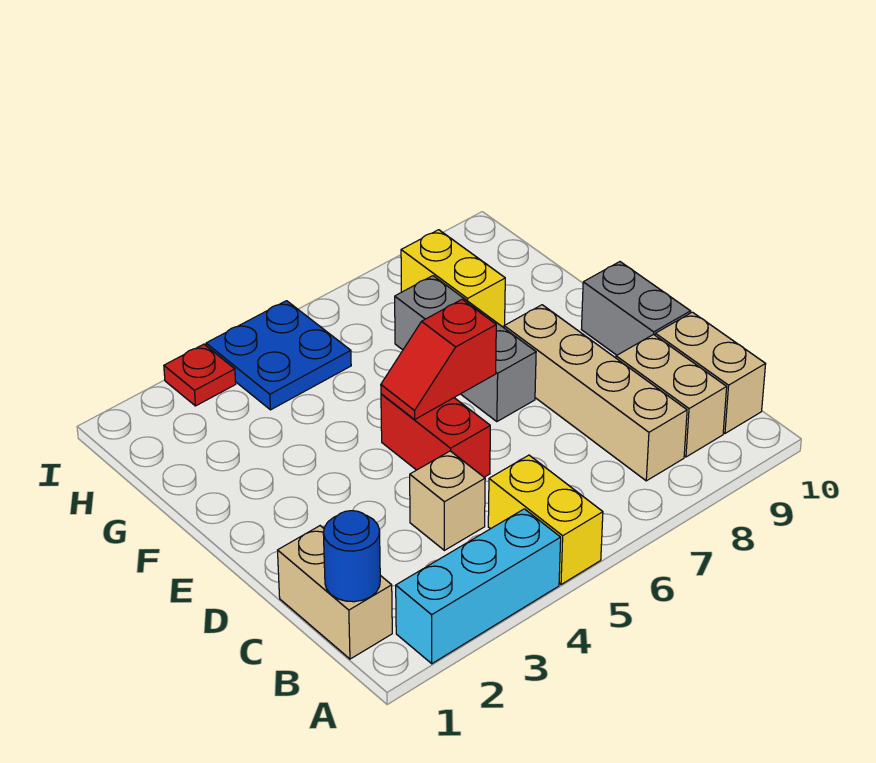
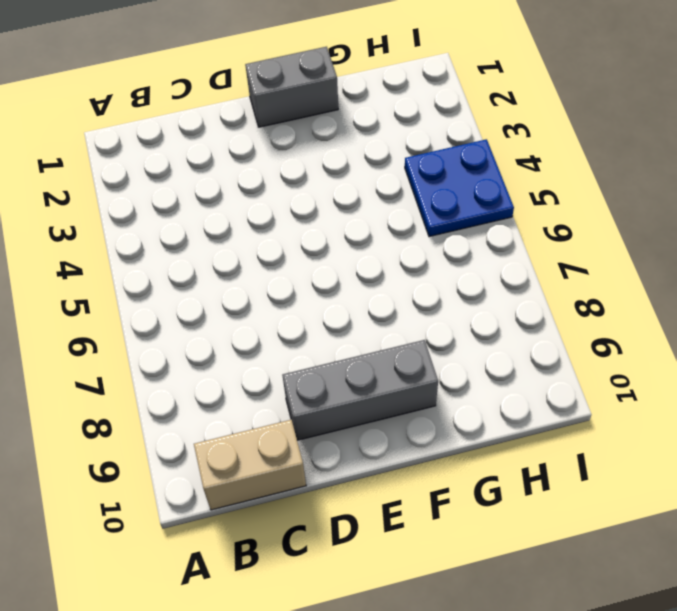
grey brick D9:F9 level 1 -> grey brick E7:G7 level 1
grey brick E1:F1 level 1 -> grey brick D10:E10 level 1
none -> cyan brick A2:A4 level 1
none -> yellow brick A5:B5 level 1
none -> tan brick B1:C1 level 1

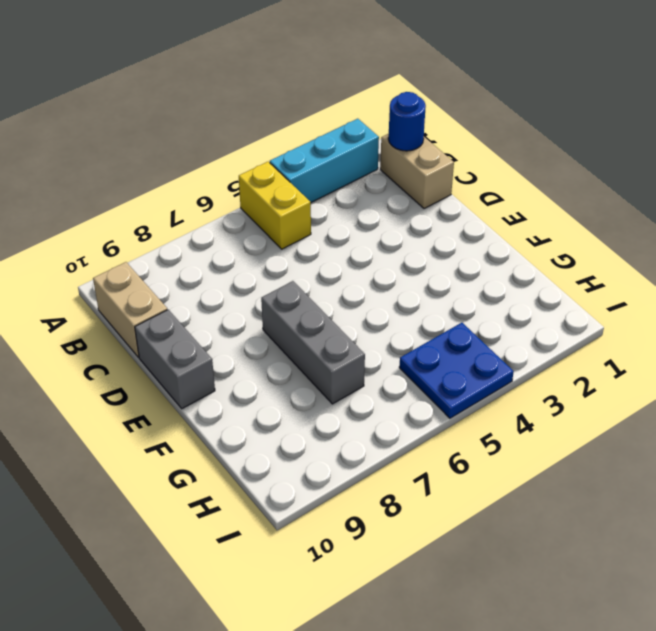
none -> tan brick B8:E8 level 1
none -> tan brick B9:C9 level 1
none -> tan brick C4 level 1

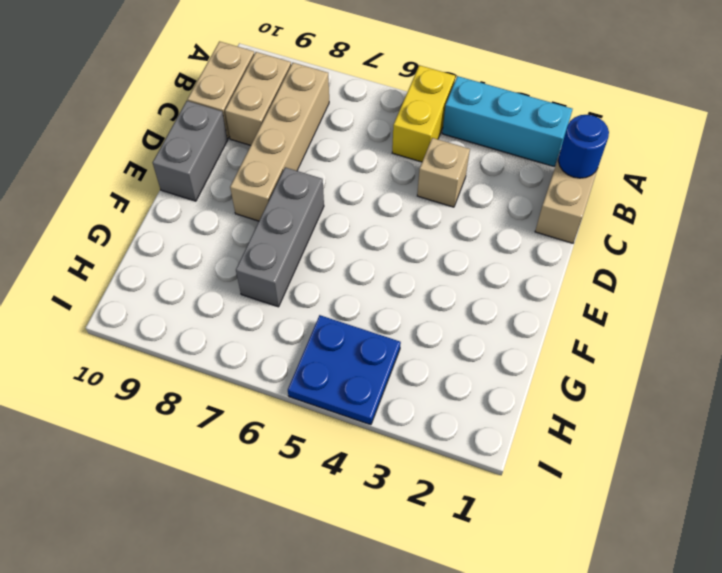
none -> red brick D5:E5 level 1
none -> yellow brick G8:H8 level 1
none -> red plate I3 level 1

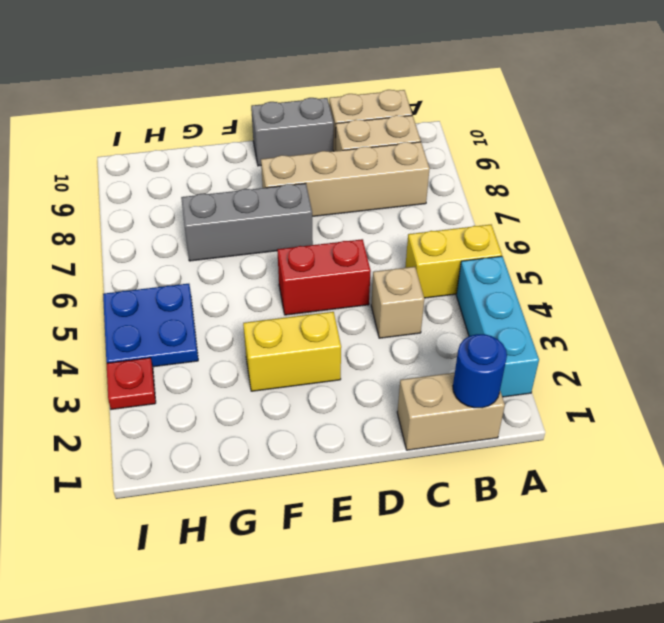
yellow brick E3:F3 level 1 -> yellow brick G8:H8 level 1
none -> red slope E5:E6 level 2 top 6

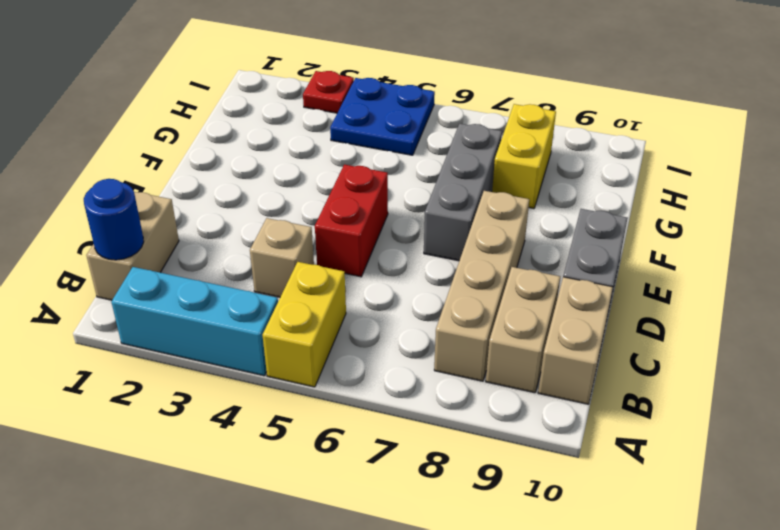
none -> red slope E5:E6 level 2 top 6

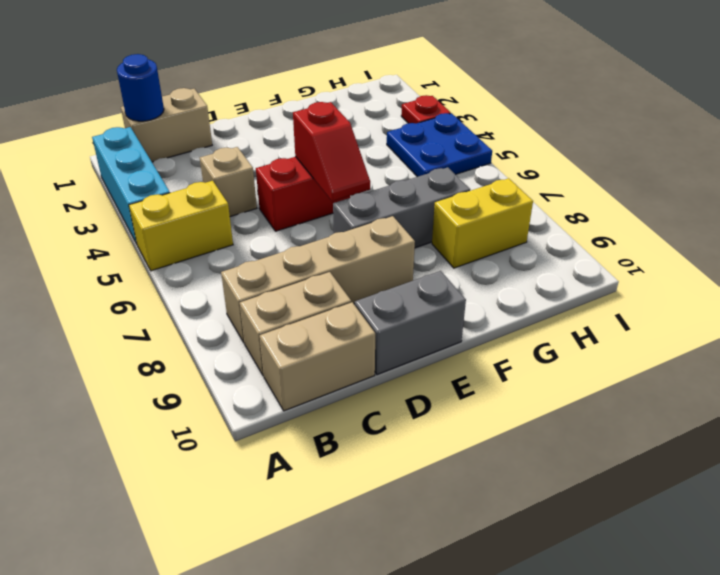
red slope E5:E6 level 2 top 5 -> red slope E5:E6 level 2 top 6

